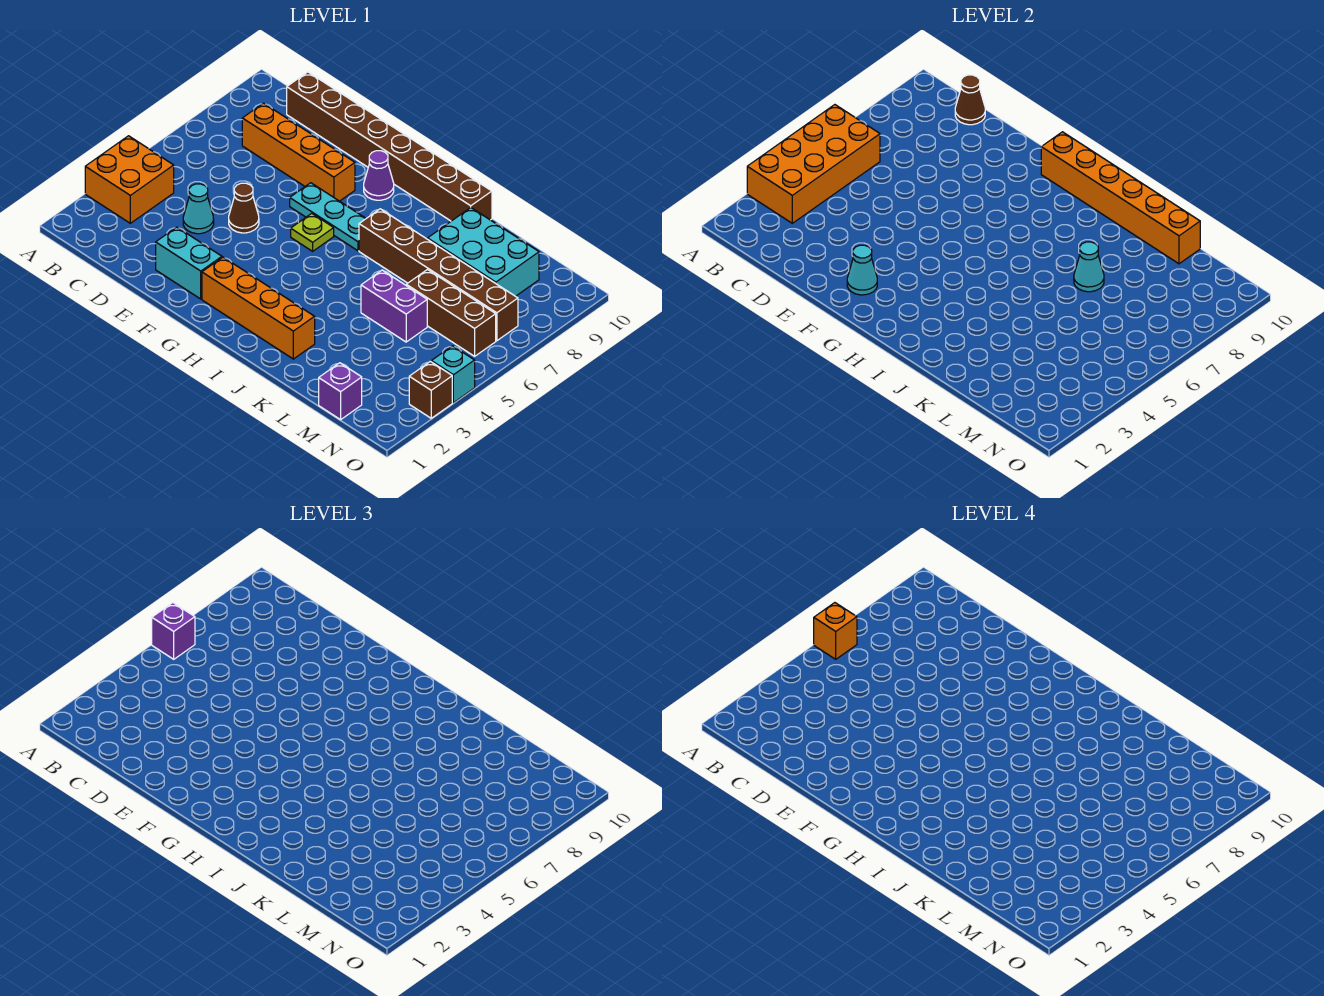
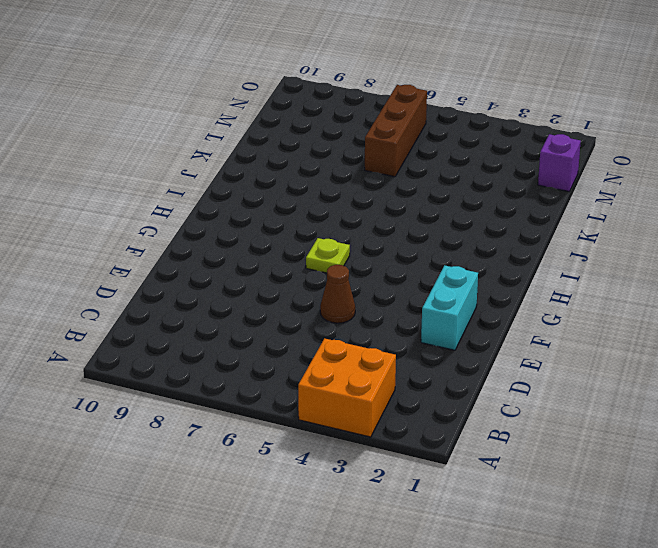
none -> orange brick C8:F8 level 1
none -> brown brick C10:J10 level 1
none -> cyan cone D4 level 1

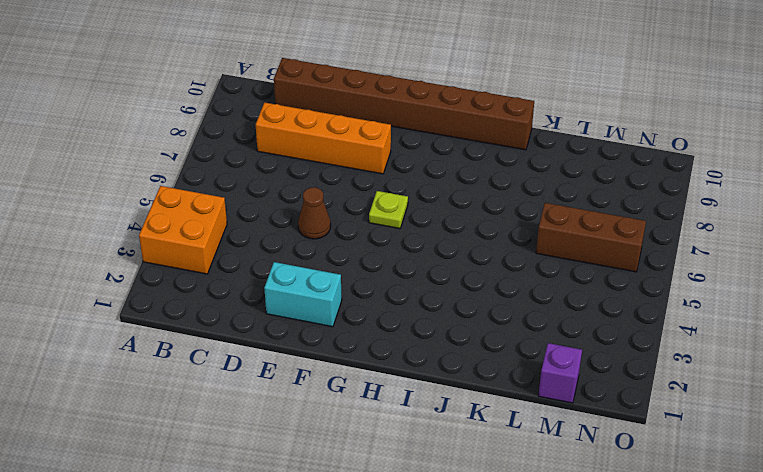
none -> cyan cone D4 level 1
none -> cyan plate F7:H7 level 1
none -> orange brick G2:J2 level 1

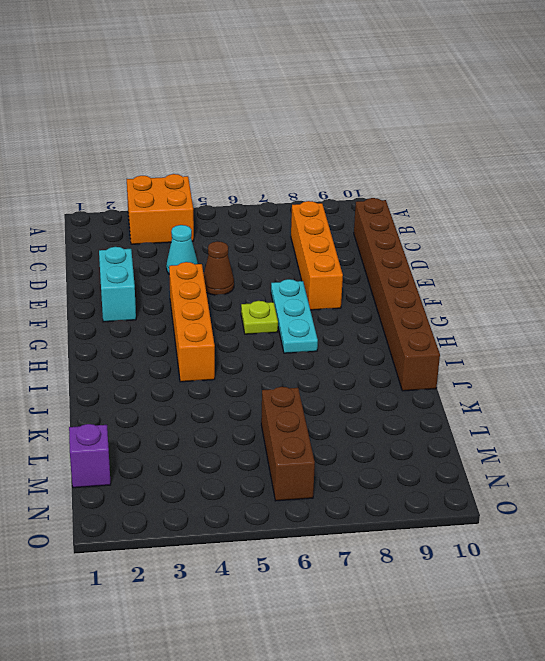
orange brick F4:I4 level 1 -> orange brick G2:J2 level 1
none -> purple cone G9 level 1
none -> brown brick I7:N7 level 1
none -> purple brick K5:L5 level 1

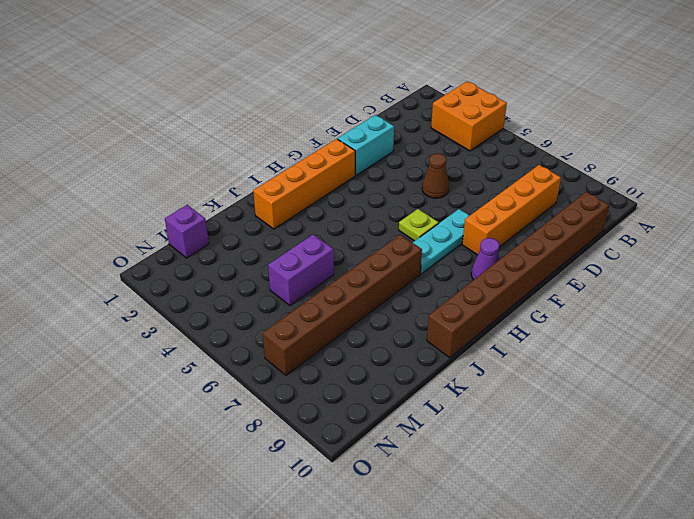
none -> cyan cone D4 level 1
none -> cyan brick K8:M9 level 1
none -> brown brick L6:N6 level 1

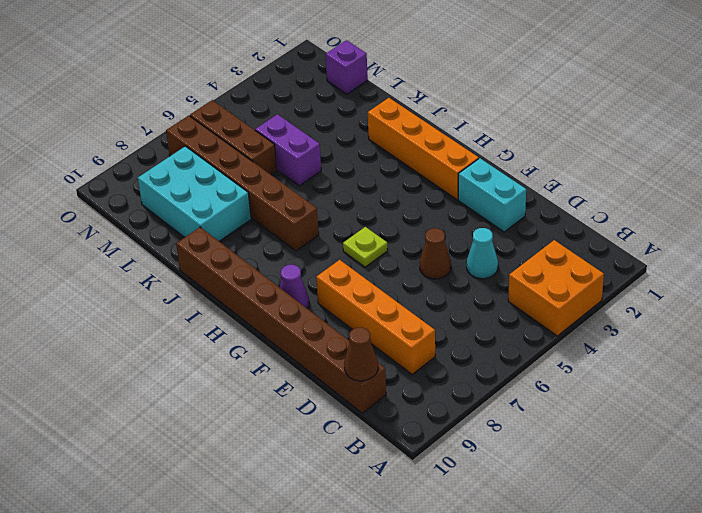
none -> cyan plate F7:H7 level 1
none -> brown brick O3 level 1
none -> cyan brick O4 level 1

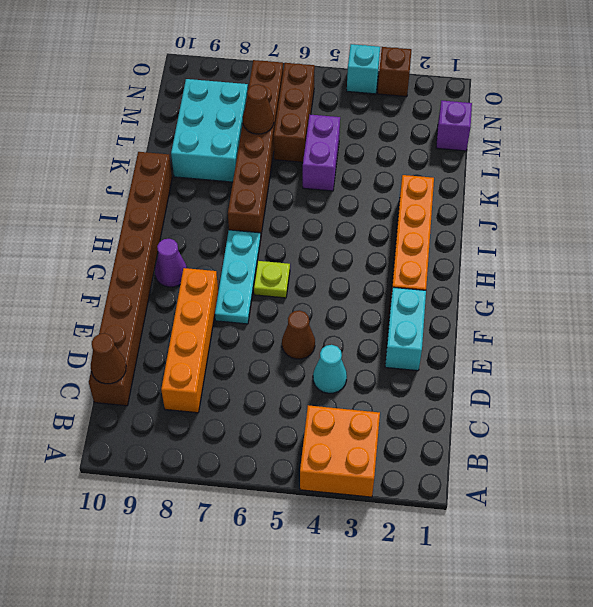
brown cone L7 level 2 -> none
none -> orange brick A3:B6 level 2
none -> cyan cone F2 level 2
none -> orange brick G10:L10 level 2

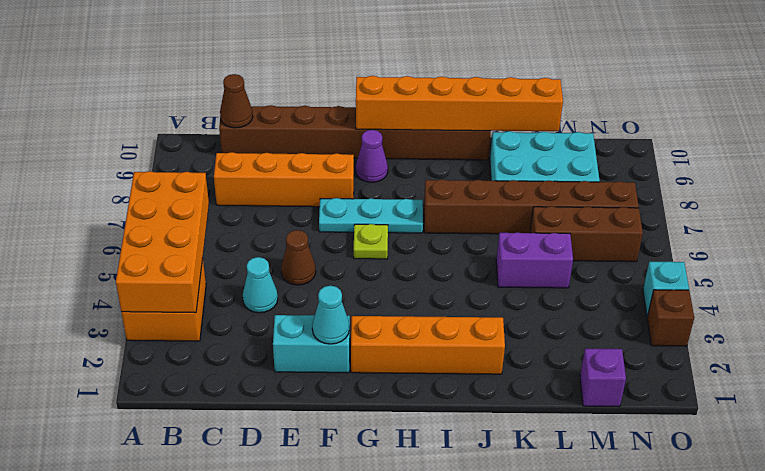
none -> cyan cone K7 level 2
none -> purple brick A6 level 3
none -> orange brick A6 level 4

